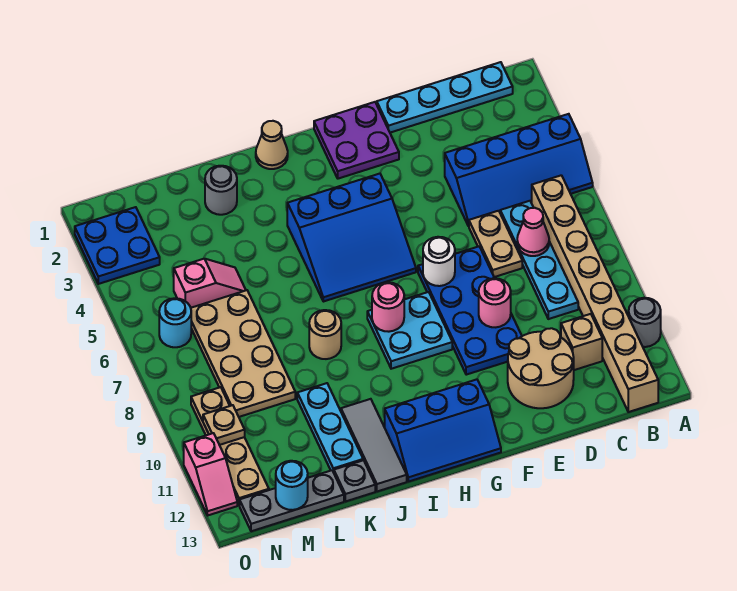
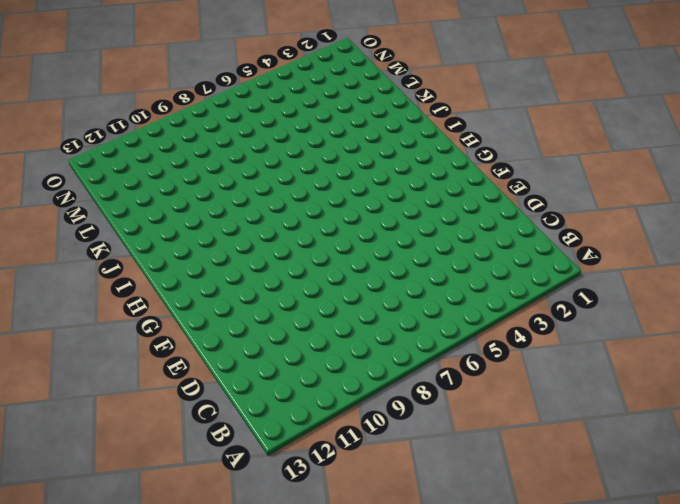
none -> blue slope A4:D5 level 1 top 4
none -> grey round brick A11 level 1
none -> cyan plate B1:E1 level 1
none -> tan brick B6:B13 level 1

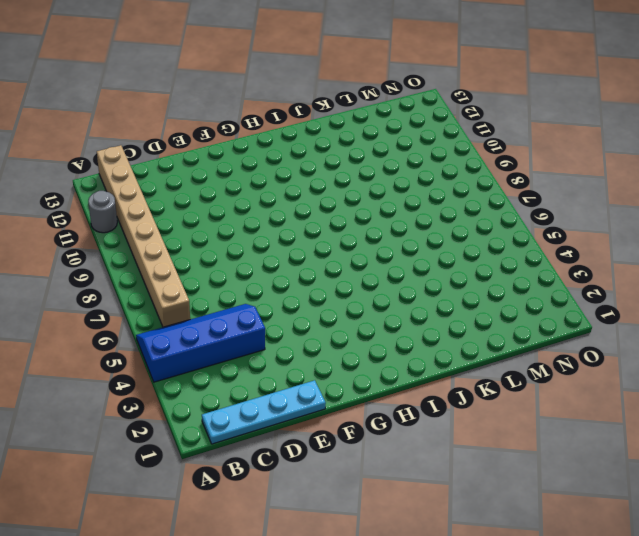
none -> cyan plate C6:C9 level 1
none -> tan brick C11 level 1
none -> tan plate D6:D7 level 1
none -> tan round brick D11:E12 level 1

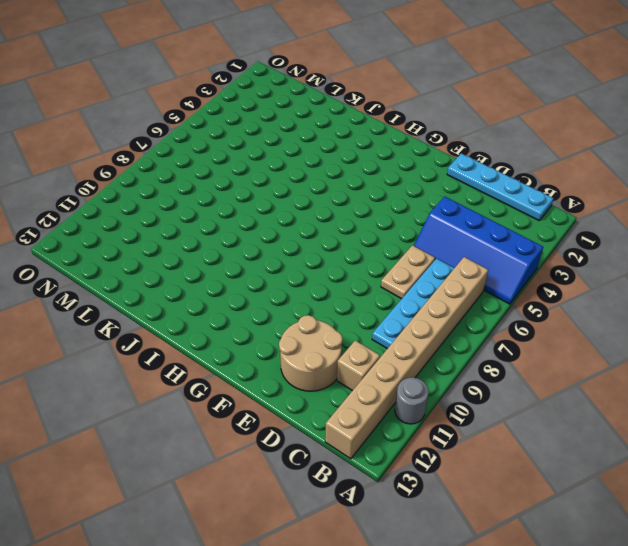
none -> blue plate E7:F10 level 1
none -> purple plate F1:G2 level 1
none -> blue slope G4:I6 level 1 top 4
none -> cyan plate G8:H9 level 1

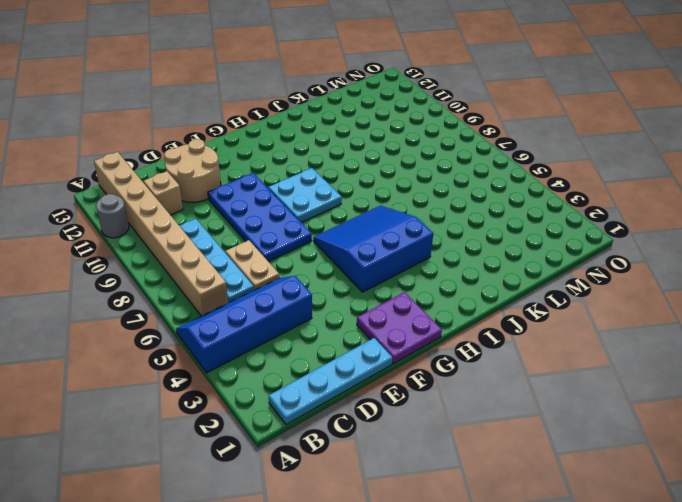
none -> blue slope G12:I13 level 1 top 12
none -> tan cone I1 level 1
none -> tan round brick J8 level 1
none -> grey tile J11:J13 level 1

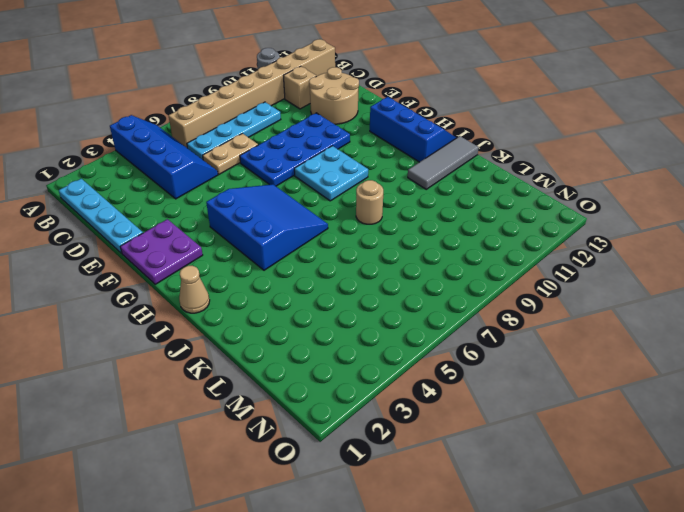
none -> grey round brick K2 level 1
none -> cyan plate K10:K12 level 1
none -> grey plate K13 level 1
none -> pink slope L5:M5 level 1 top M

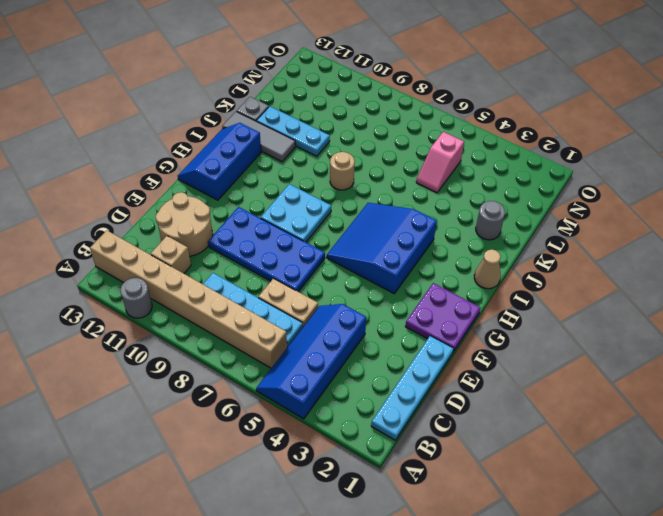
none -> tan plate L6:M9 level 1
none -> grey plate L13:N13 level 1
none -> blue plate N2:O3 level 1
none -> cyan round brick N6 level 1

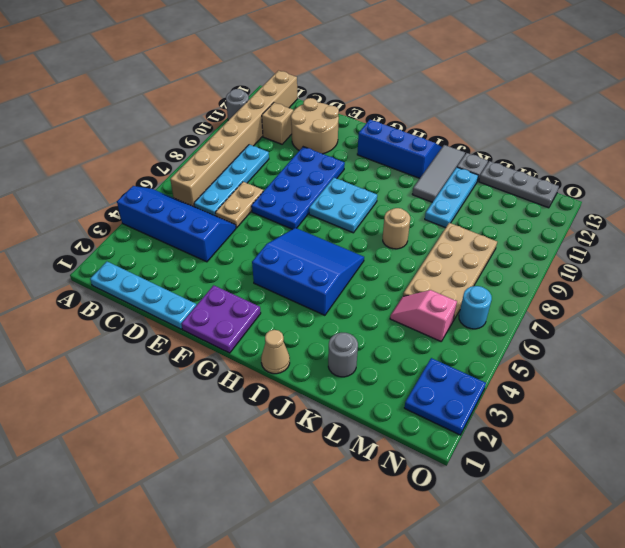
none -> tan plate N9:N12 level 1
none -> pink slope O11:O12 level 1 top 11
none -> pink cone C7 level 2
none -> pink round brick E9 level 2

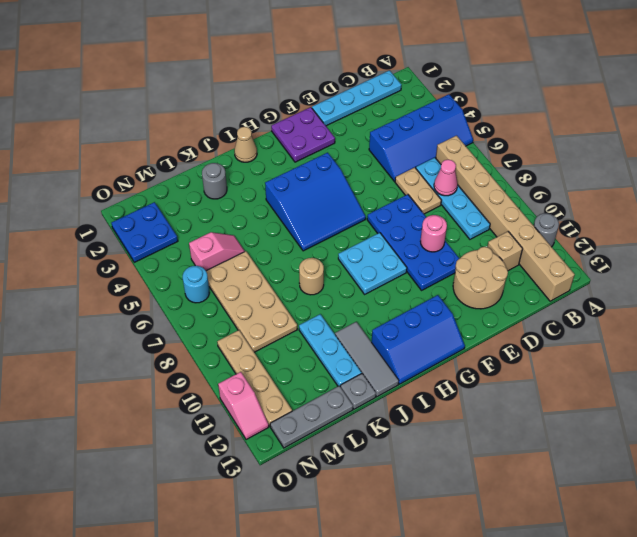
none -> white round brick F7 level 2
none -> pink round brick H8 level 2
none -> cyan round brick M13 level 2
none -> tan plate N10 level 2

